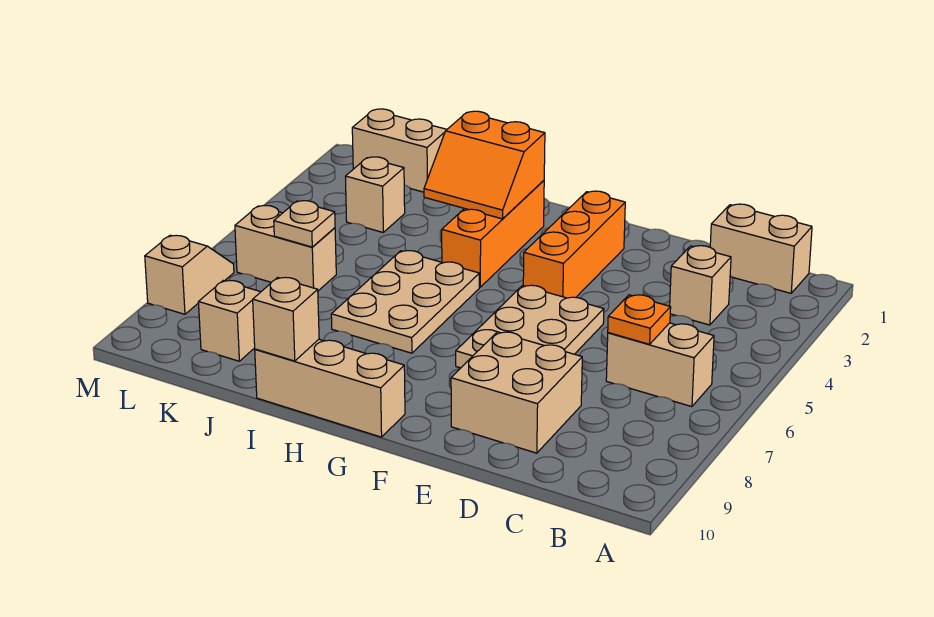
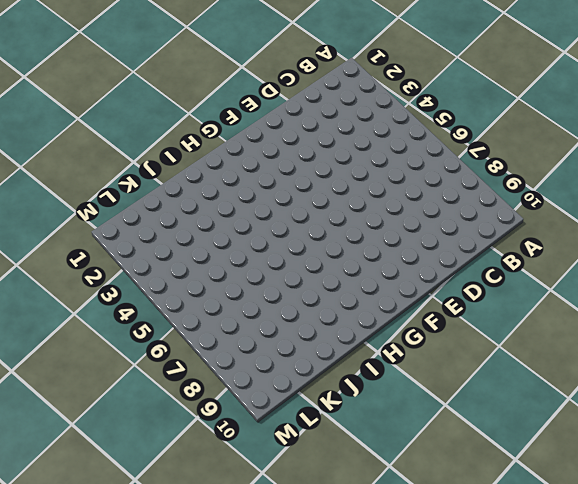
none -> tan brick B1:C1 level 1
none -> tan brick B6:C6 level 1
none -> tan brick C3 level 1

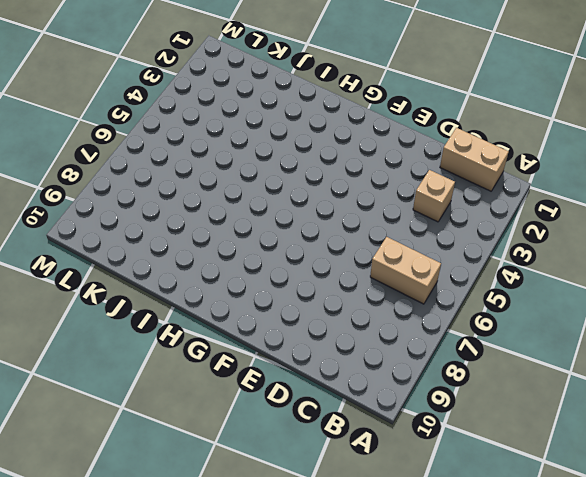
none -> tan brick D8:E9 level 1
none -> tan plate E5:F7 level 1
none -> orange brick F2:F4 level 1

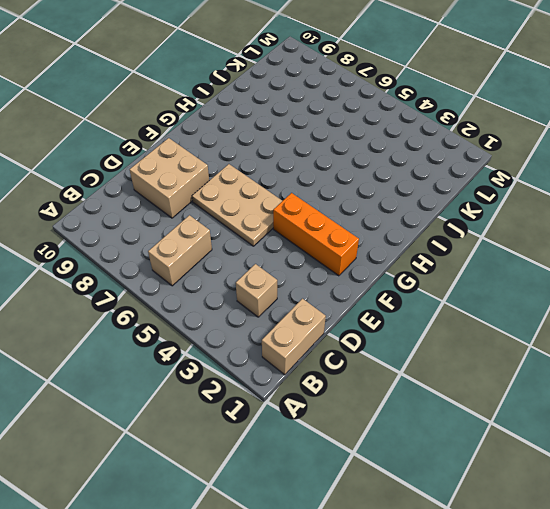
none -> tan brick G10:I10 level 1
none -> orange brick H2:H4 level 1
none -> tan plate H5:I7 level 1

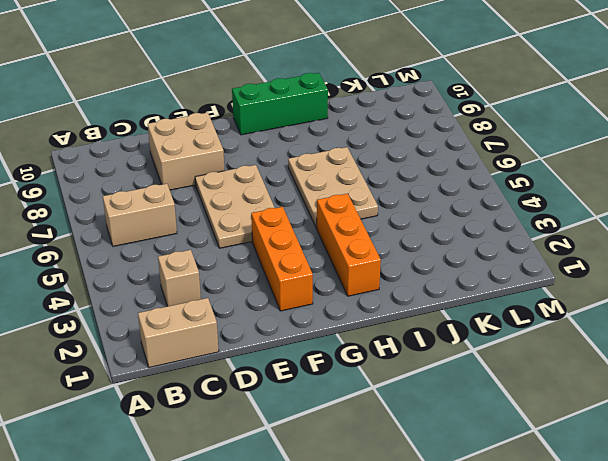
green brick G10:I10 level 1 -> tan brick G10:I10 level 1
none -> tan brick K1:L1 level 1
none -> tan brick K3 level 1
none -> tan brick K6:L6 level 1

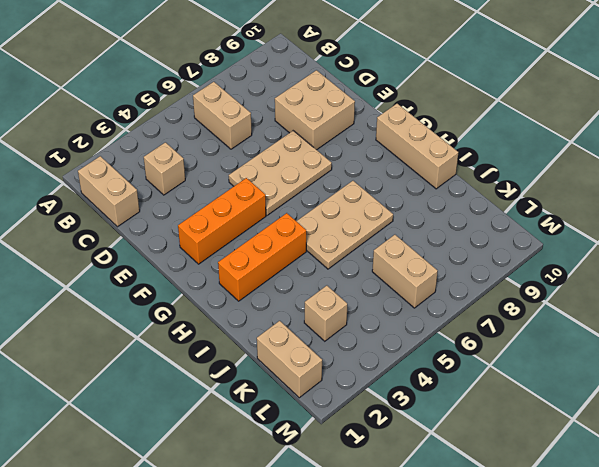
none -> tan brick K9 level 1
none -> tan slope M7:M8 level 1 top 8
none -> orange plate C6 level 2

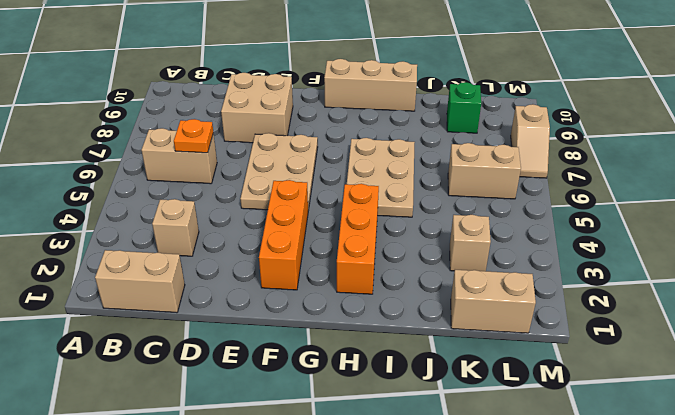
green brick K9 level 1 -> tan brick K9 level 1
none -> orange slope H2:I3 level 2 top 2
none -> tan brick I10 level 2
none -> tan plate K6 level 2

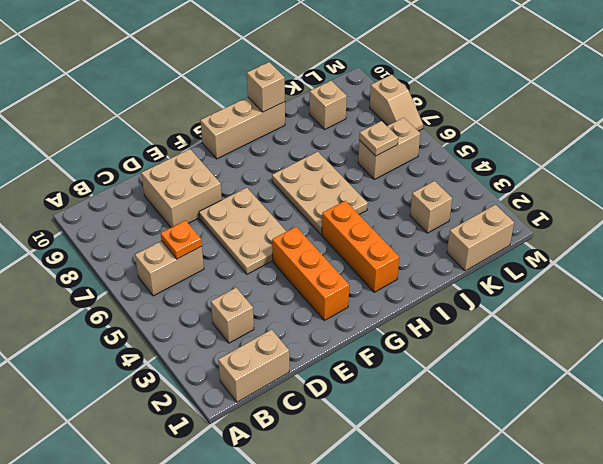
none -> orange slope H2:I3 level 2 top 2

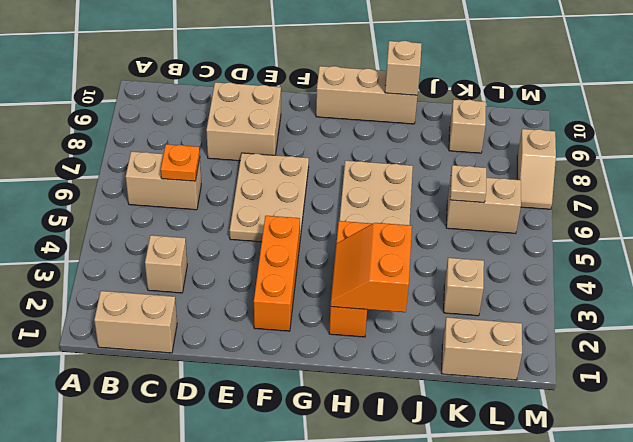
orange slope H2:I3 level 2 top I -> orange slope H2:I3 level 2 top 2

